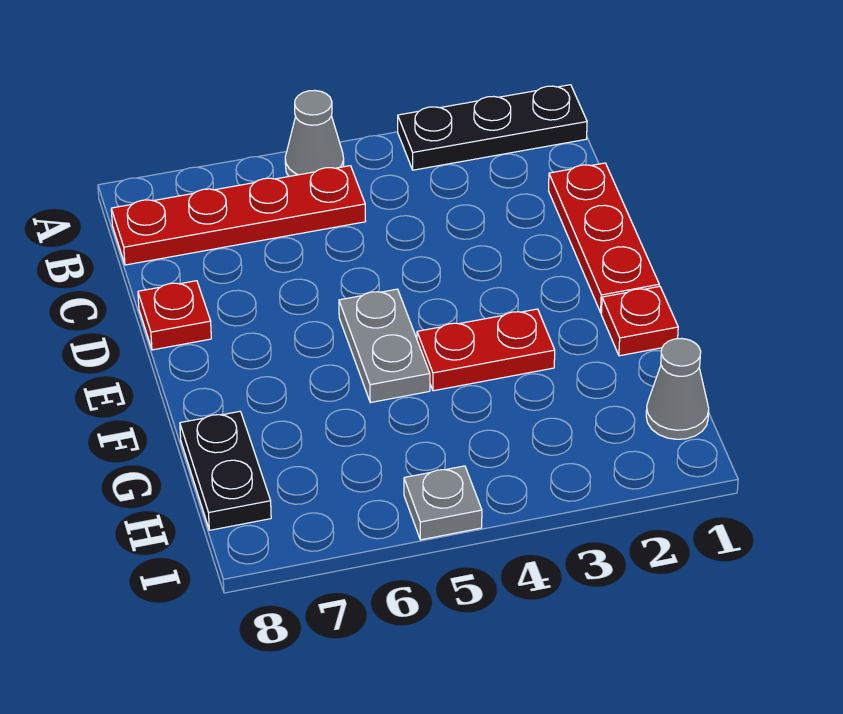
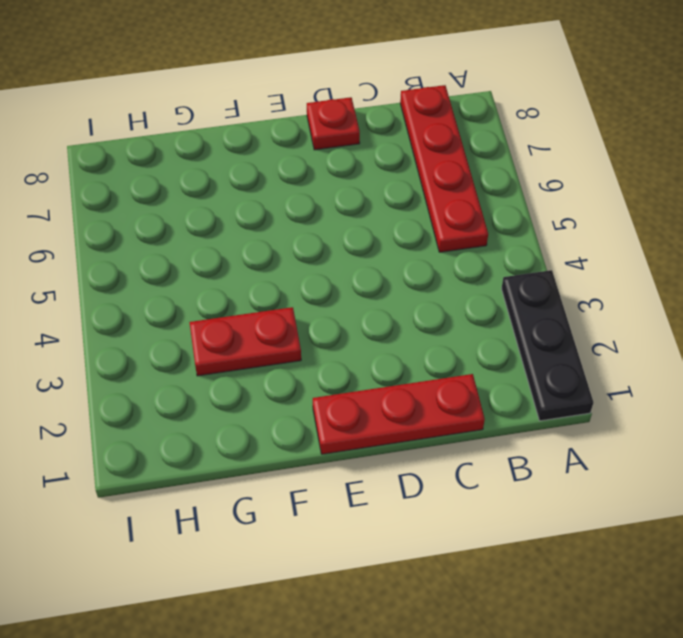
red plate F3:G3 level 1 -> red plate F3:F4 level 1
none -> grey cone A5 level 1
none -> grey plate E5:F5 level 1

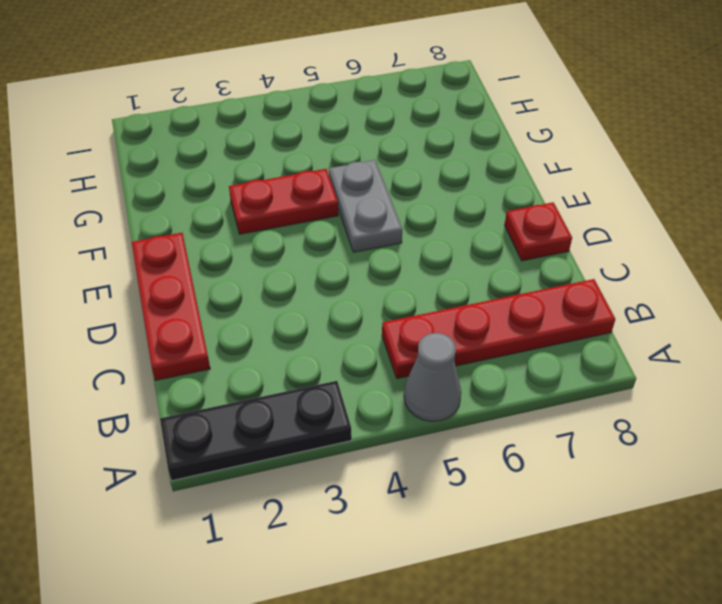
none -> red plate F1 level 1
none -> black plate G8:H8 level 1

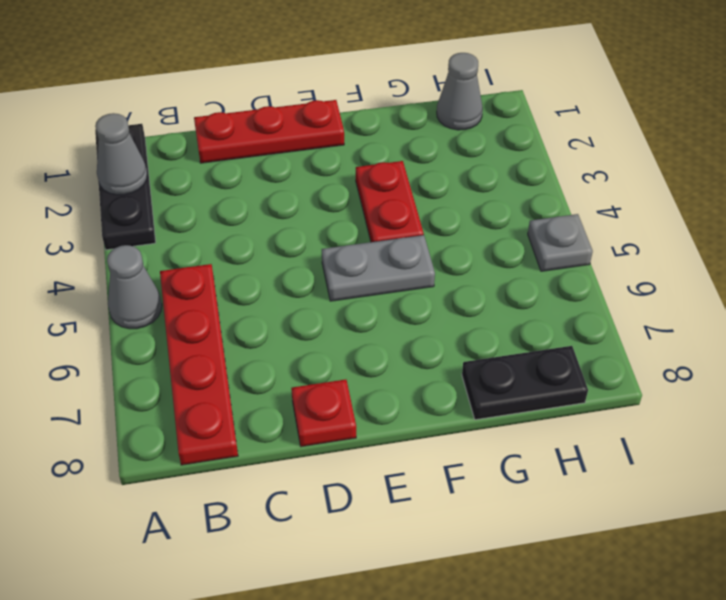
grey cone A2 level 2 -> none
none -> red plate F1 level 1

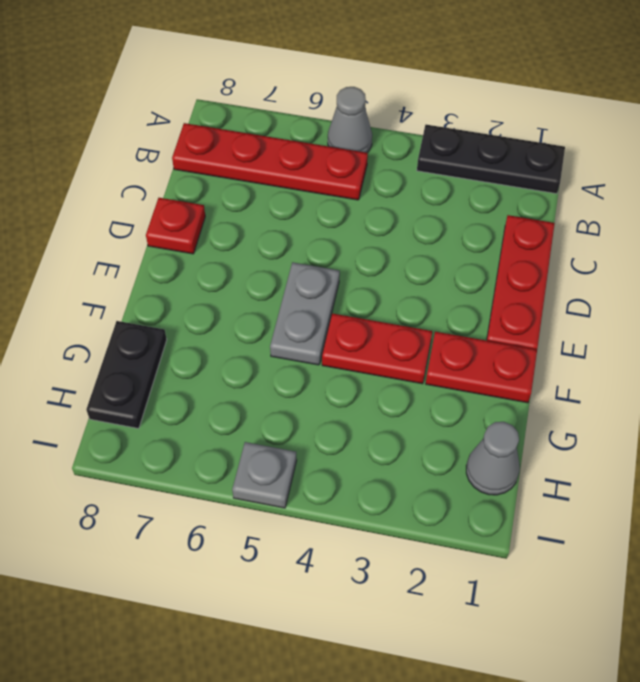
red plate F1:F2 level 1 -> red plate F1 level 1

